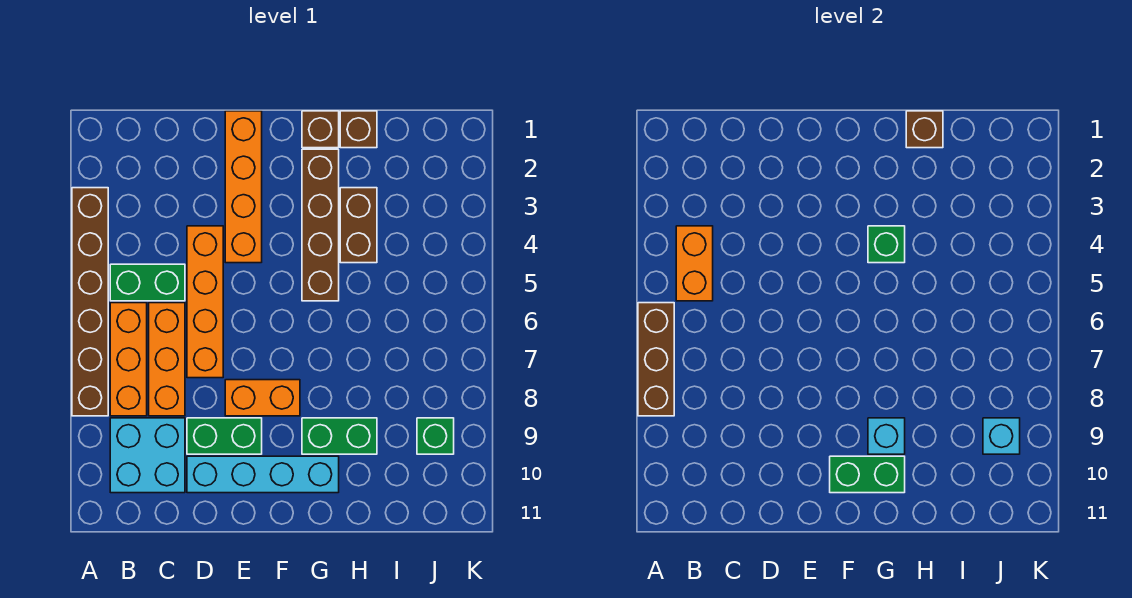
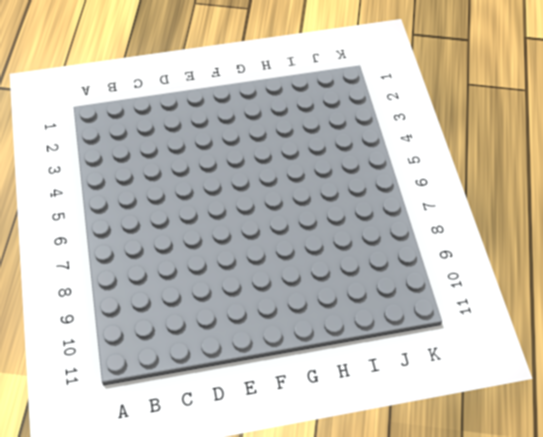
none -> brown brick A3:A8 level 1
none -> green brick B5:C5 level 1
none -> orange brick B6:B8 level 1

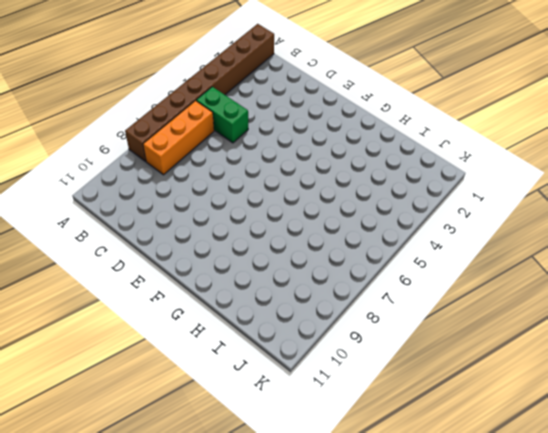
brown brick A1:A8 level 1 -> brown brick A3:A8 level 1
none -> cyan brick B9:C10 level 1
none -> orange brick C6:C8 level 1
none -> orange brick D4:D7 level 1

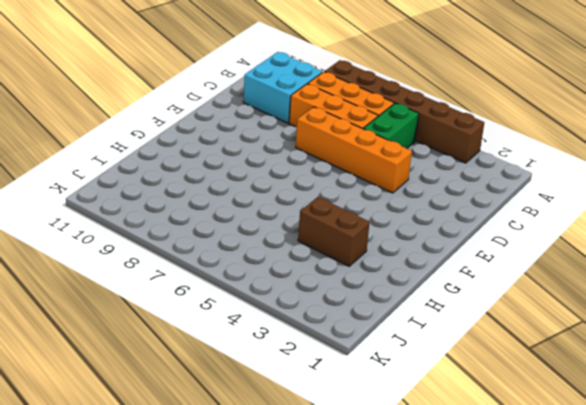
none -> green brick D9:E9 level 1
none -> cyan brick D10:G10 level 1
none -> orange brick E1:E4 level 1

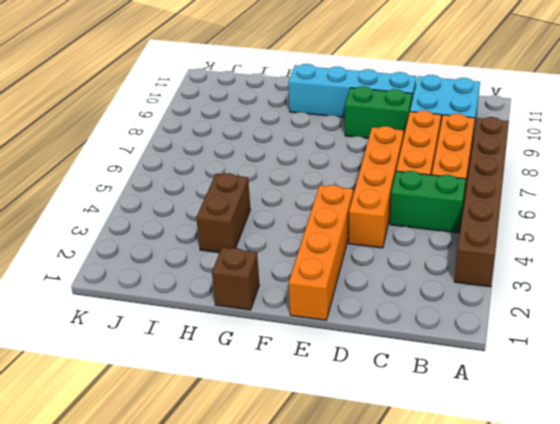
none -> orange brick E8:F8 level 1
none -> brown brick G2:G5 level 1
none -> green brick G9:H9 level 1

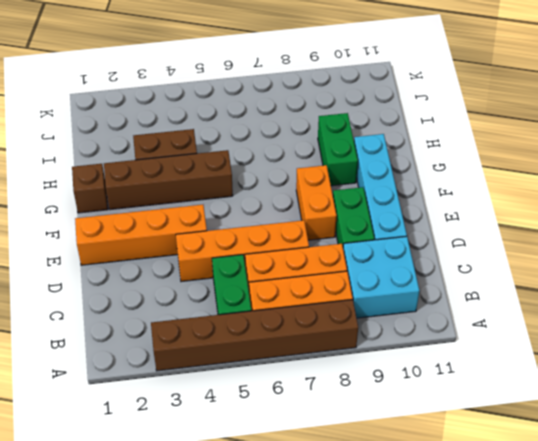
none -> brown brick H1 level 1
none -> green brick J9 level 1
none -> brown brick A6:A8 level 2

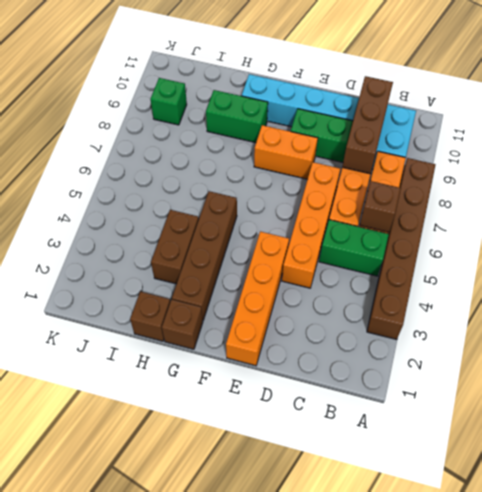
brown brick B6 level 2 -> brown brick H1 level 2
brown brick C8:C10 level 2 -> brown brick A6:A8 level 2
none -> orange brick B4:B5 level 2
none -> green brick F10:G10 level 2
none -> green brick G4 level 2

